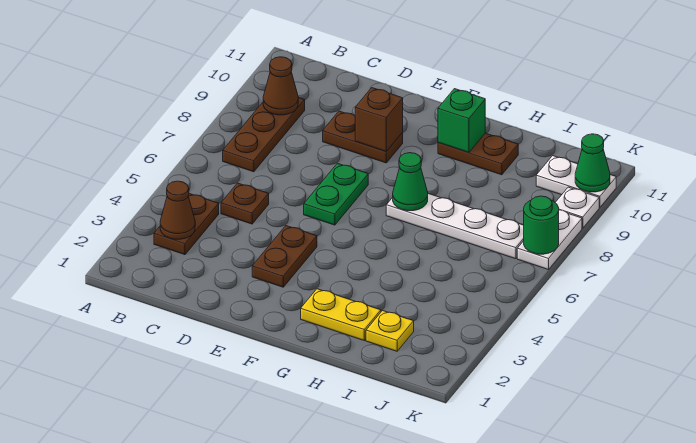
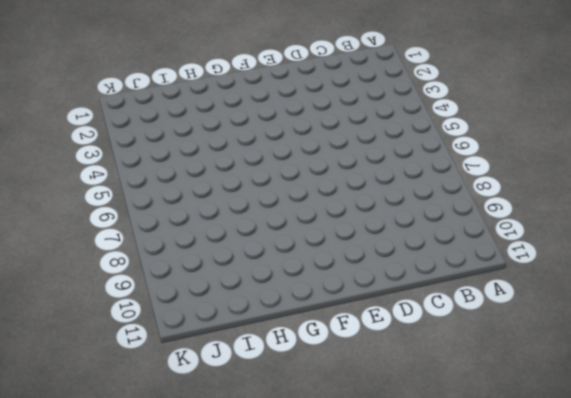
none -> brown plate B3:B4 level 1
none -> brown plate B7:B9 level 1
none -> brown plate C5 level 1

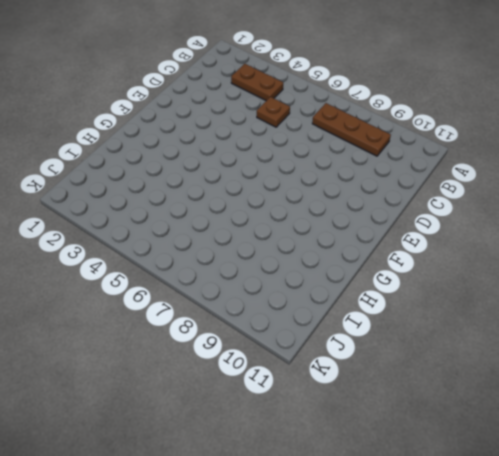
none -> brown plate D9:E9 level 1
none -> brown plate E3:E4 level 1
none -> green plate E6:E7 level 1

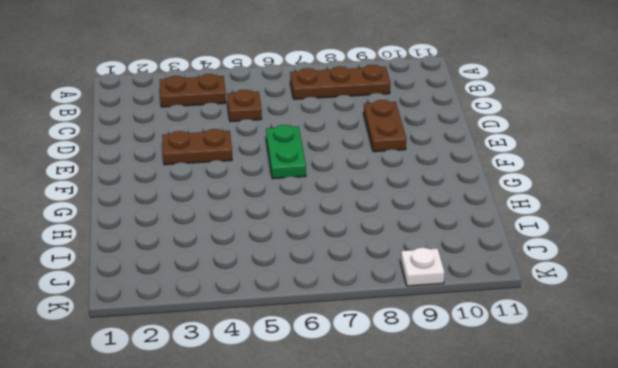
green plate E6:F6 level 1 -> green plate E6:E7 level 1
none -> yellow plate G2:H2 level 1
none -> white plate G7:J7 level 1
none -> brown plate G10:H10 level 1

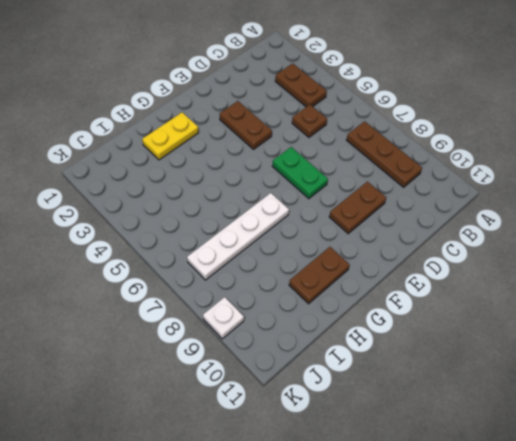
none -> yellow plate I2 level 1
none -> white plate J10:K10 level 1
none -> white plate K7:K8 level 1

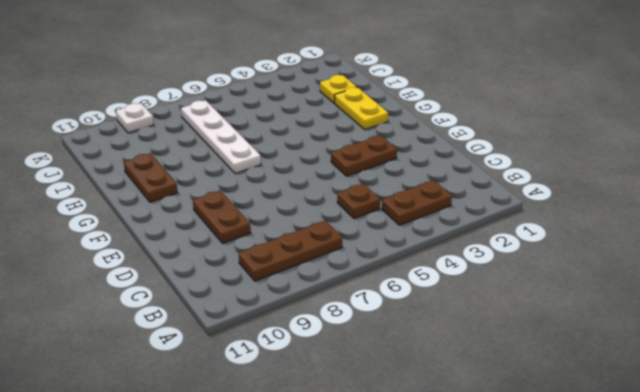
none -> green plate E6:E7 level 1
none -> white plate J10:K10 level 1
none -> white plate K7:K8 level 1

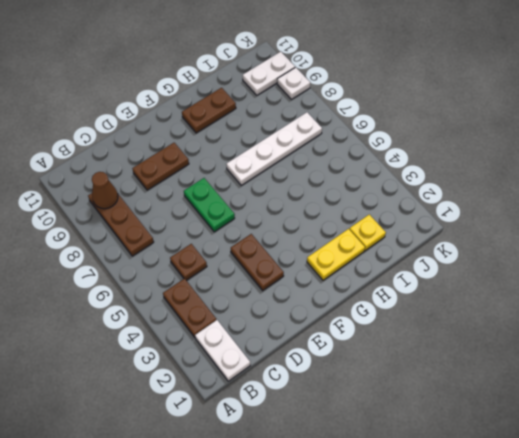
white plate B1:B2 level 1 -> white plate K7:K8 level 1
none -> brown cone B3 level 2
none -> brown brick E9 level 2
none -> green cone G7 level 2

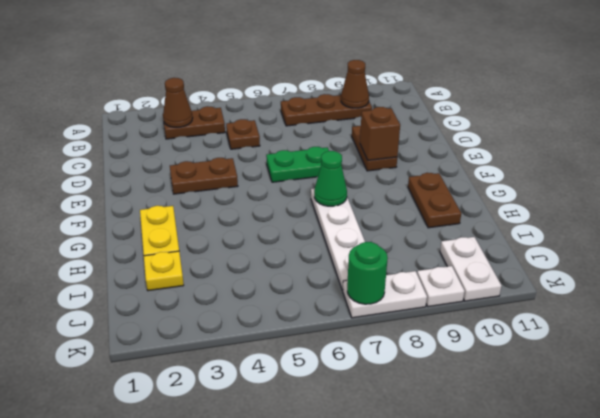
none -> green brick G10 level 2
none -> green cone K10 level 2

